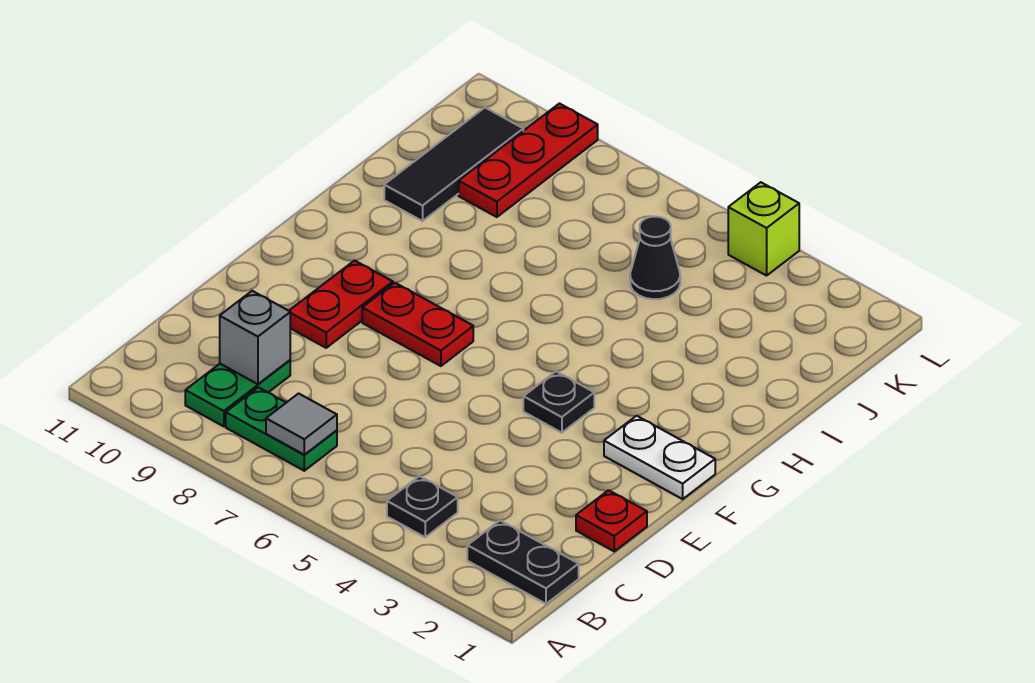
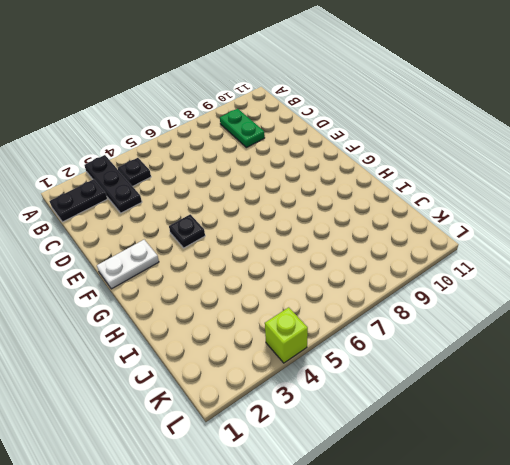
black plate A3:C3 level 1 -> none
none -> green plate B7:B8 level 1
none -> red plate D1 level 1
none -> red plate E9:F9 level 1

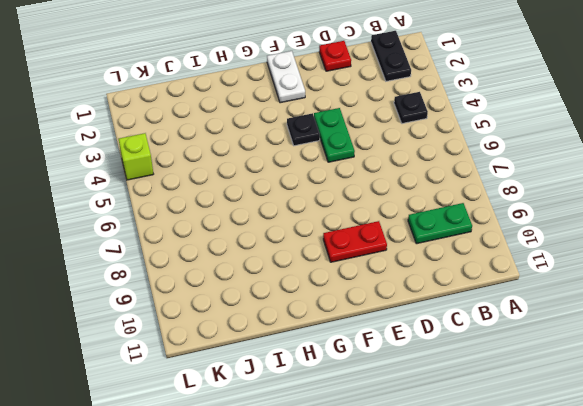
green plate E4:E5 level 1 -> green plate B7:B8 level 1
none -> red plate F7:F8 level 1
none -> black tile I10:K10 level 1
none -> black cone J5 level 1

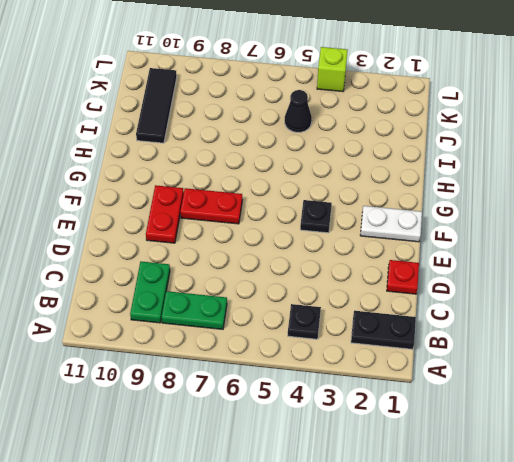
none -> red plate J9:L9 level 1
none -> grey tile B7 level 2
none -> grey brick C9 level 2

